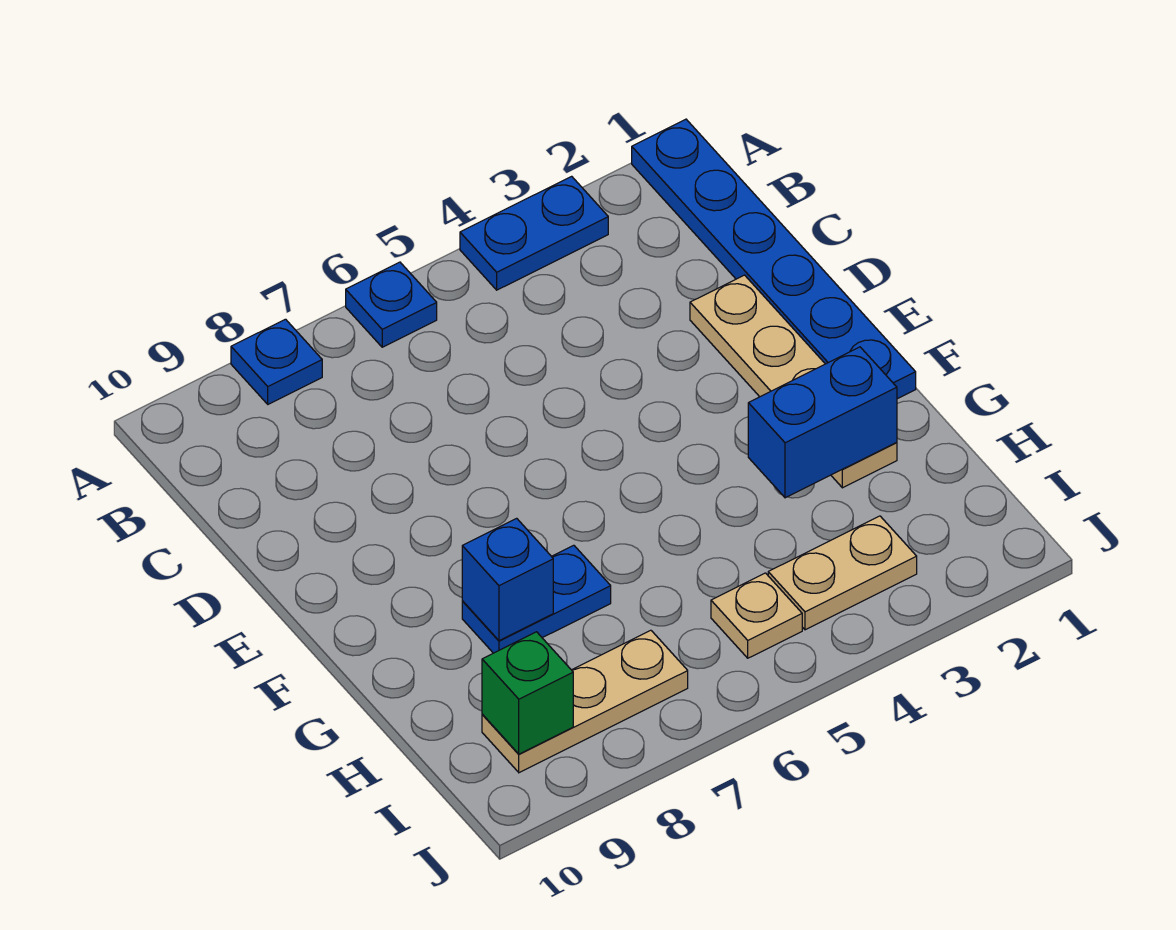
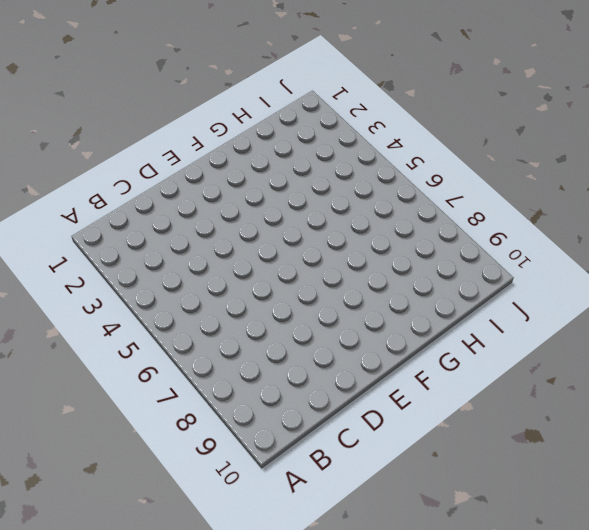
none -> blue plate A1:F1 level 1
none -> blue plate A3:A4 level 1
none -> blue plate A6 level 1

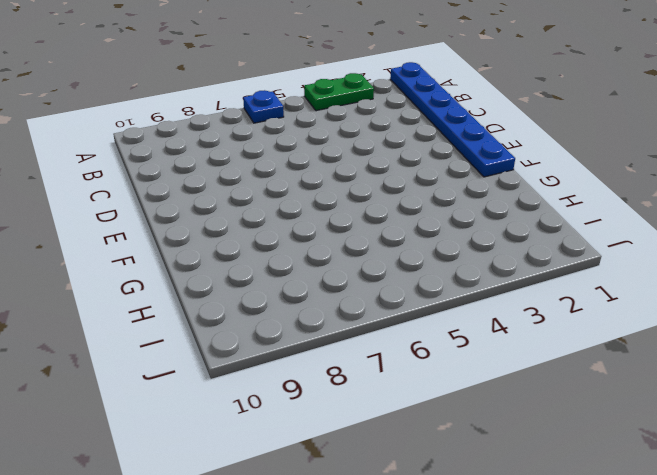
green plate A3:A4 level 1 -> blue plate A3:A4 level 1
none -> blue plate A8 level 1
none -> tan plate D2:G2 level 1
none -> blue plate G7:G8 level 1

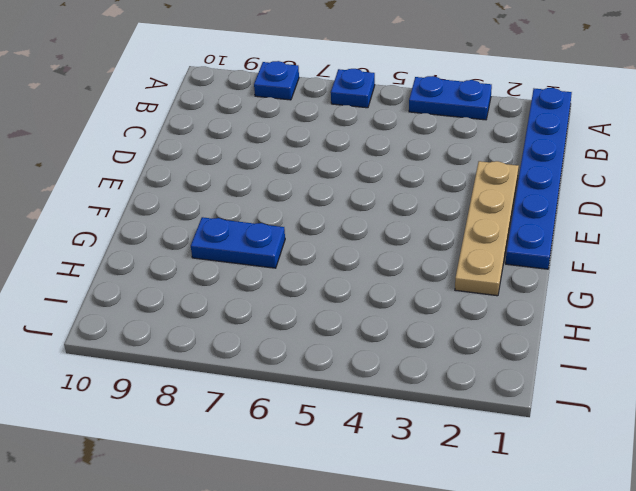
none -> tan plate I3:I4 level 1
none -> tan plate I5 level 1
none -> tan plate I7:I9 level 1

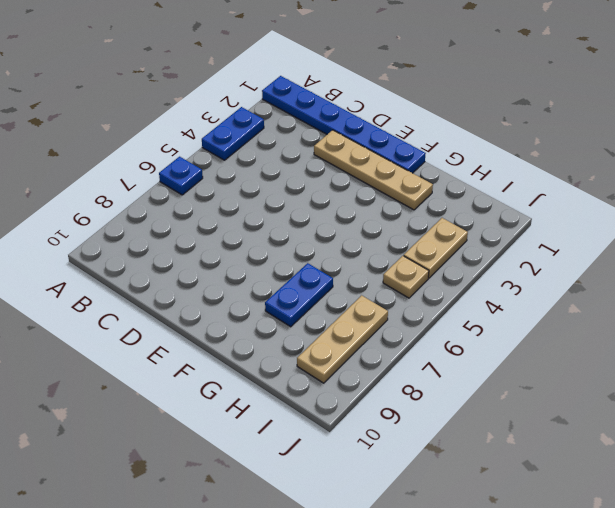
none -> blue plate A8 level 1
none -> blue brick G2:G3 level 2
none -> blue brick G8 level 2

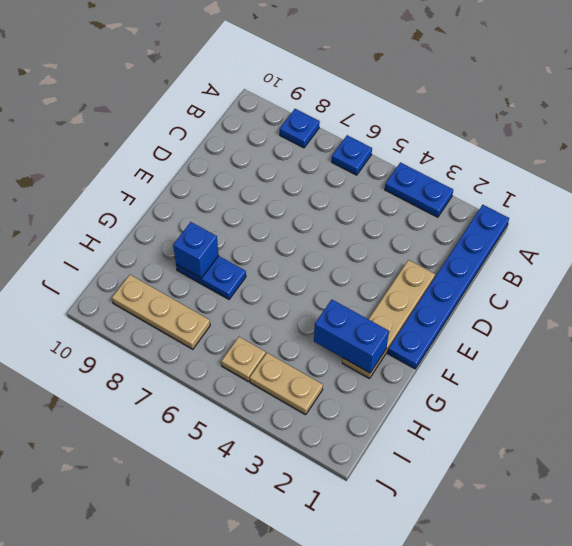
none -> green brick I9 level 2

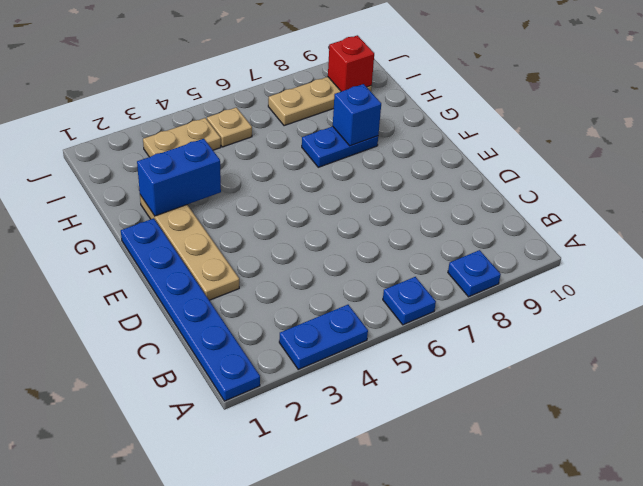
red brick I9 level 2 -> green brick I9 level 2

